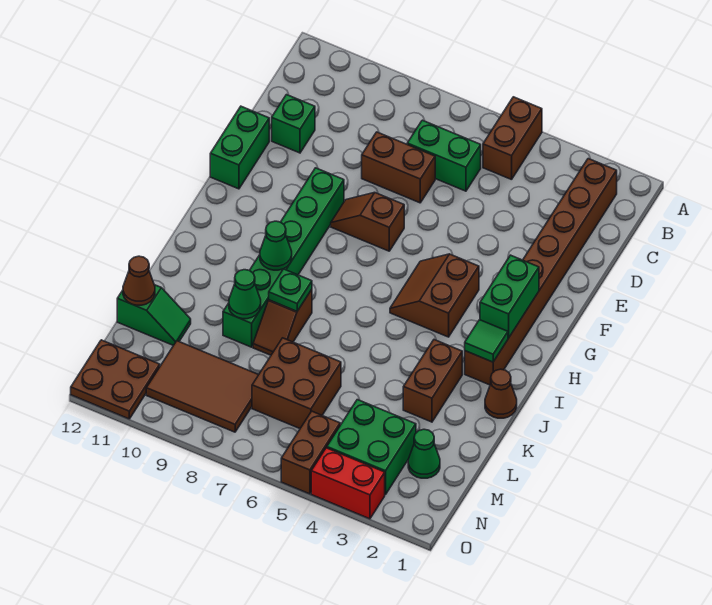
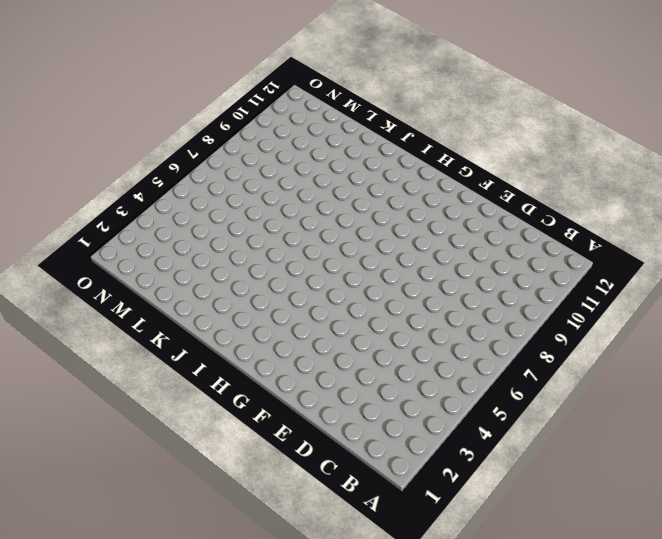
none -> brown brick A5:B5 level 1
none -> brown brick B2:I2 level 1
none -> green brick C6:C7 level 1

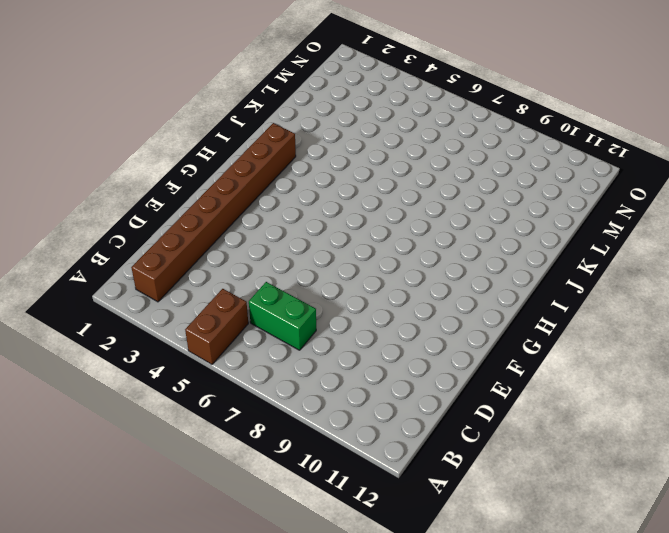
none -> brown brick D7:D8 level 1
none -> green brick D11 level 1
none -> green brick E12:F12 level 1

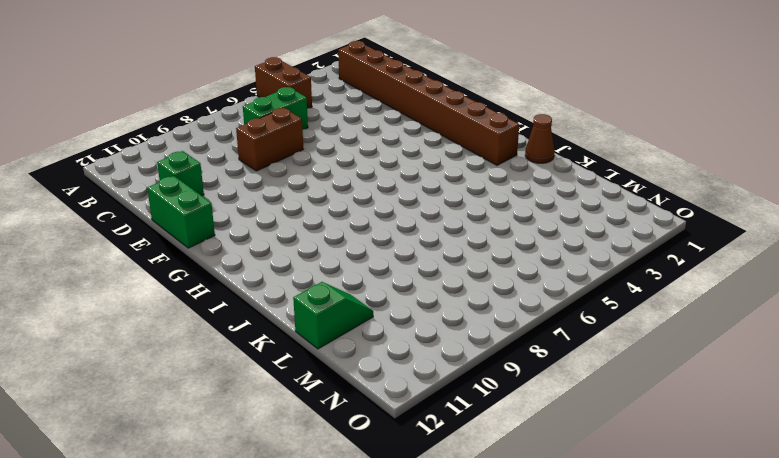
none -> brown slope F7:F8 level 1 top 7
none -> green brick F9:K9 level 1
none -> brown slope G4:H5 level 1 top 4

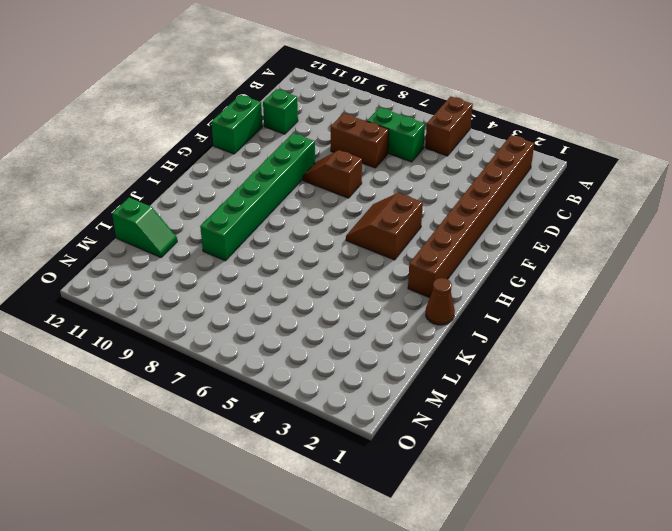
none -> brown brick J3:K3 level 1
none -> brown slope J8:K8 level 1 top J
none -> brown brick L6:M7 level 1

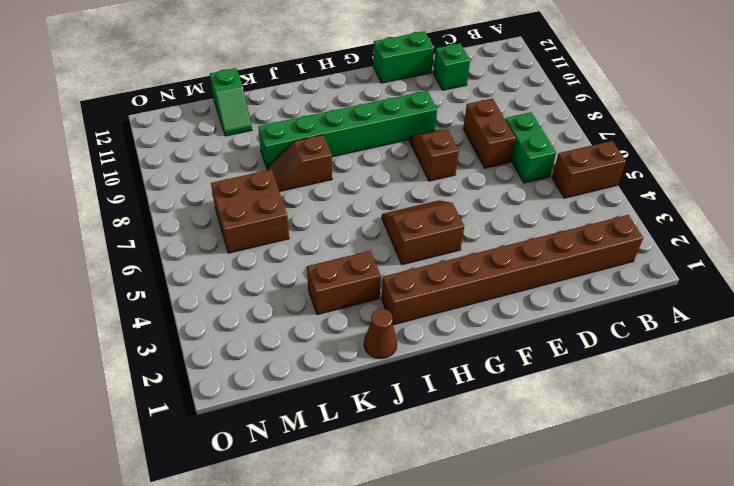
none -> green cone M2 level 1
none -> green brick M3:N4 level 1
none -> brown tile M8:N10 level 1

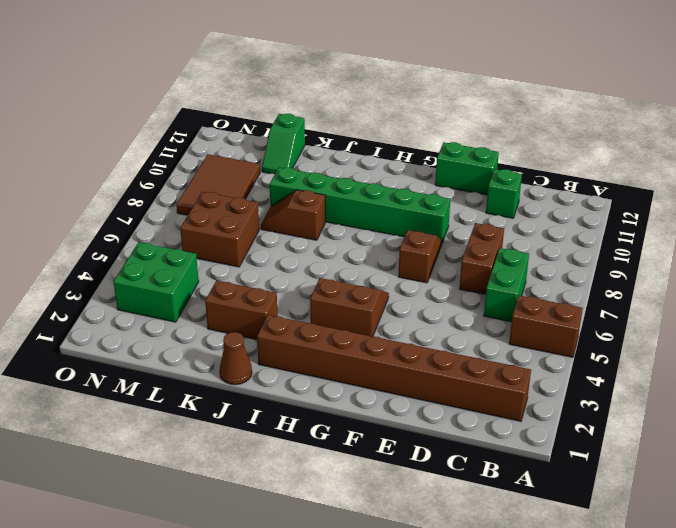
none -> green cone M2 level 1
none -> brown brick N5:O5 level 1
none -> brown plate N11:O12 level 1

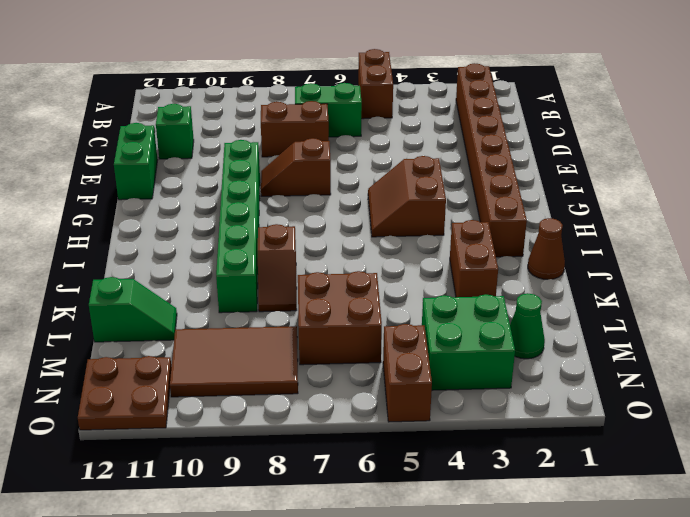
none -> red brick O3:O4 level 1
none -> green brick G2:H2 level 2
none -> green tile I2 level 2

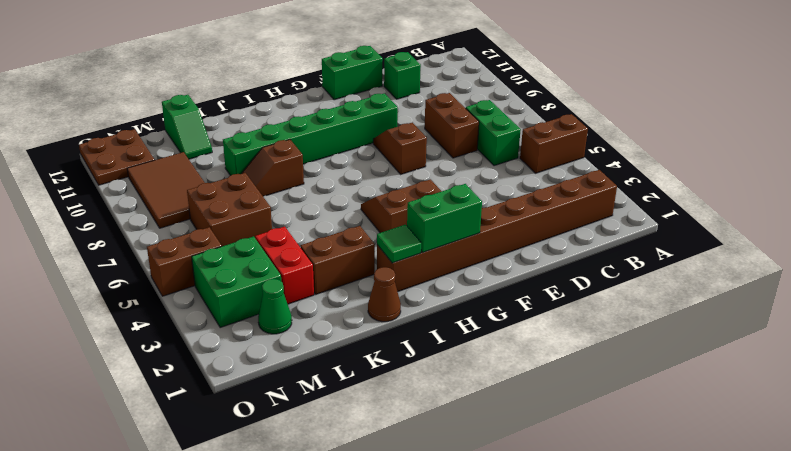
red brick L3:L4 level 1 -> red brick O3:O4 level 1
none -> green cone I9 level 2
none -> green plate J8 level 2
none -> green cone K9 level 2

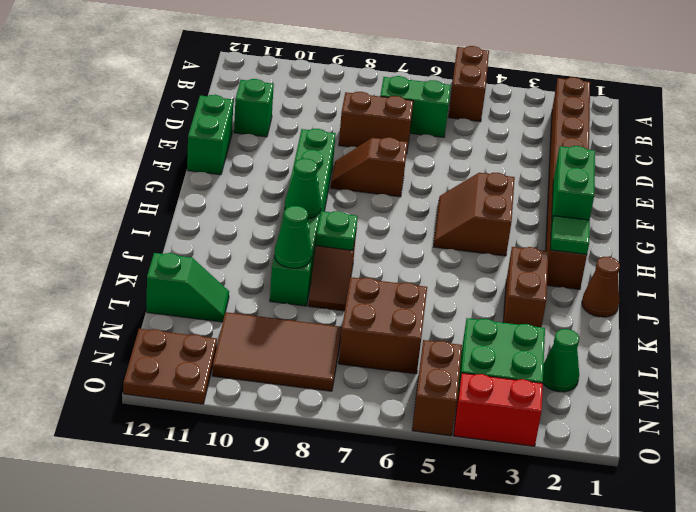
none -> brown cone L12 level 2

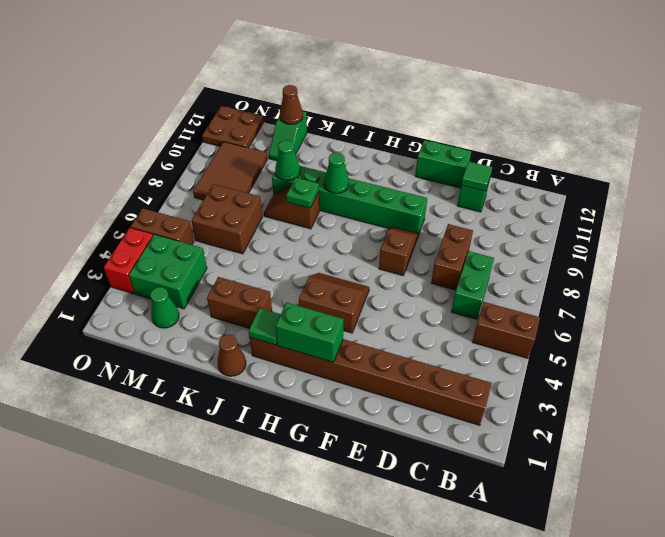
green tile D11 level 2 -> none

